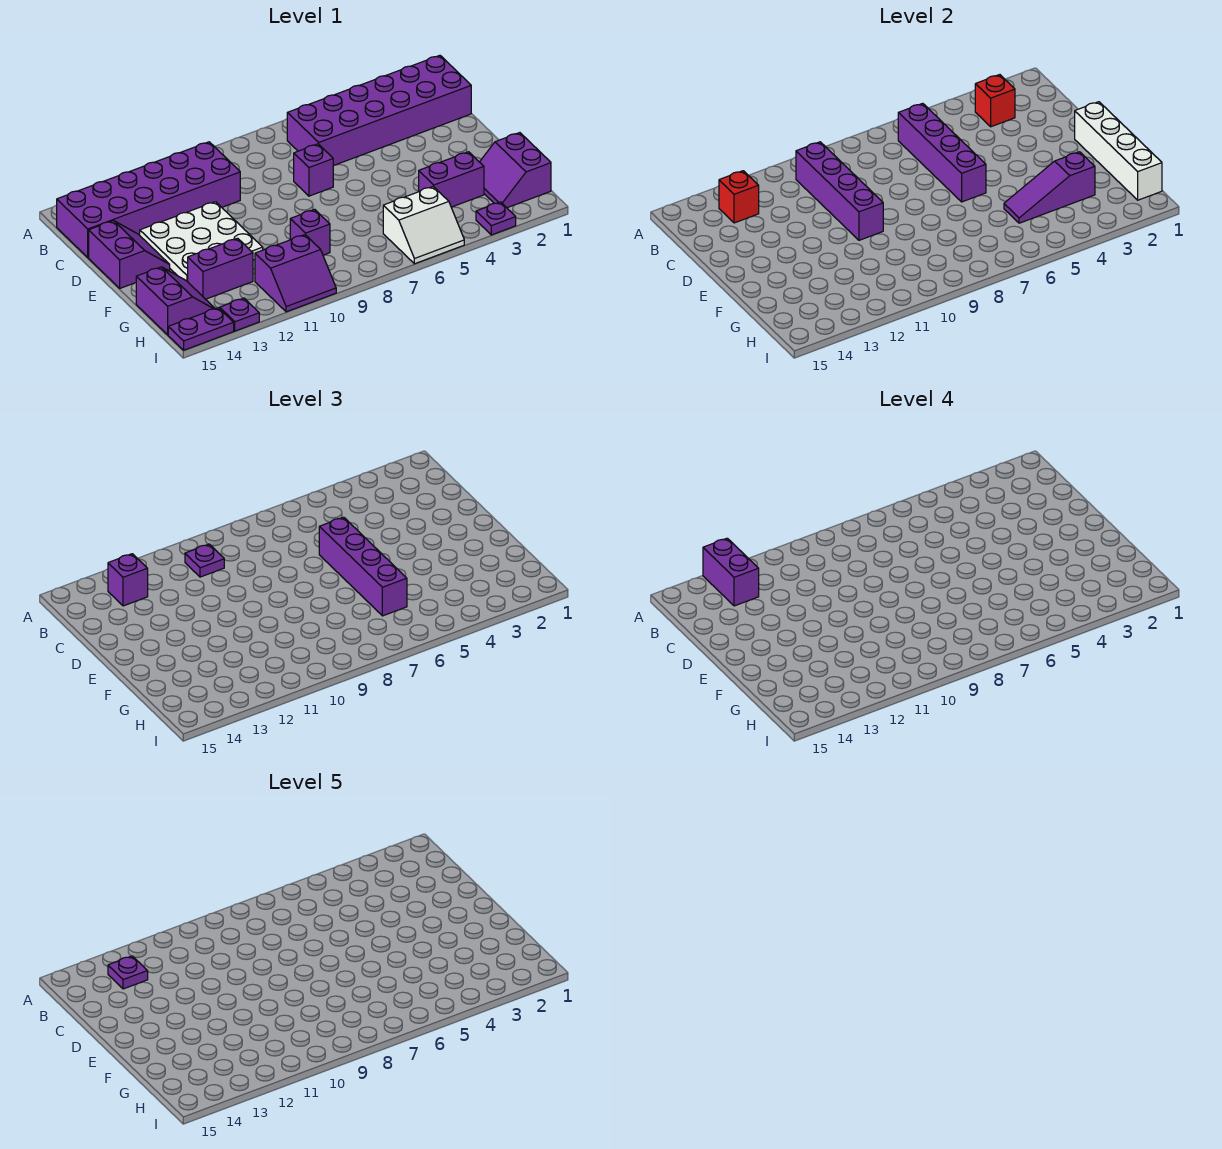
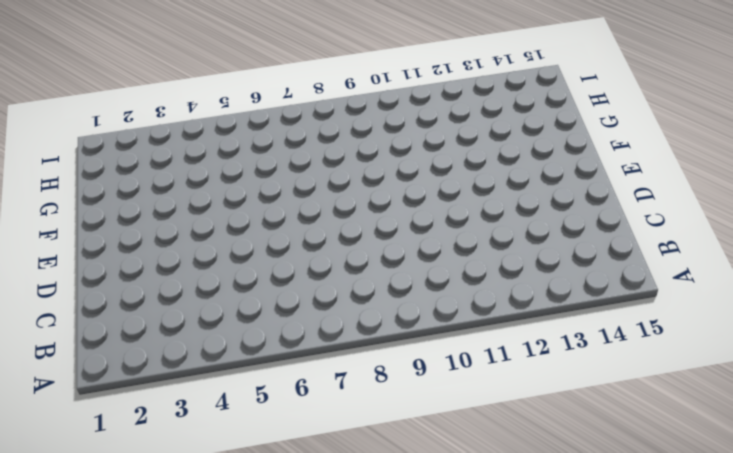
none -> purple brick B1:C6 level 1
none -> purple brick B10:C15 level 1
none -> purple brick D7 level 1

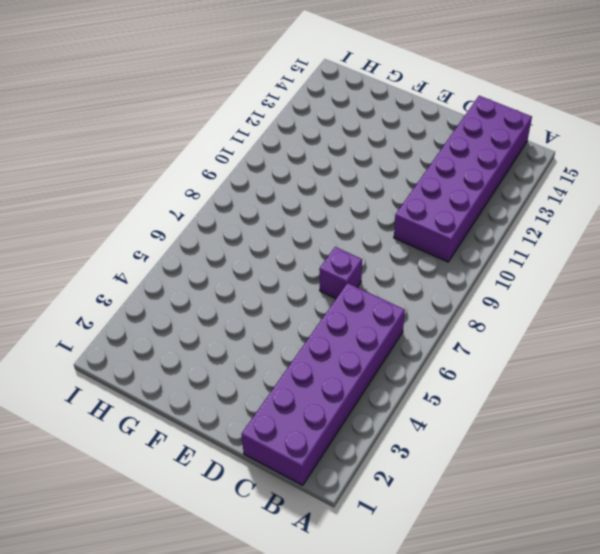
none -> white plate D11:F13 level 1
none -> purple slope D14:E15 level 1 top 15
none -> purple slope G1:H2 level 1 top 1

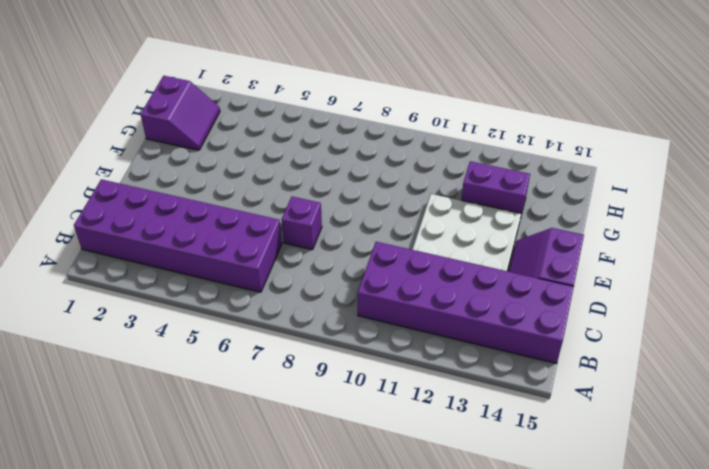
none -> purple brick G3:G4 level 1
none -> purple brick G9 level 1
none -> purple slope G14:H15 level 1 top 15

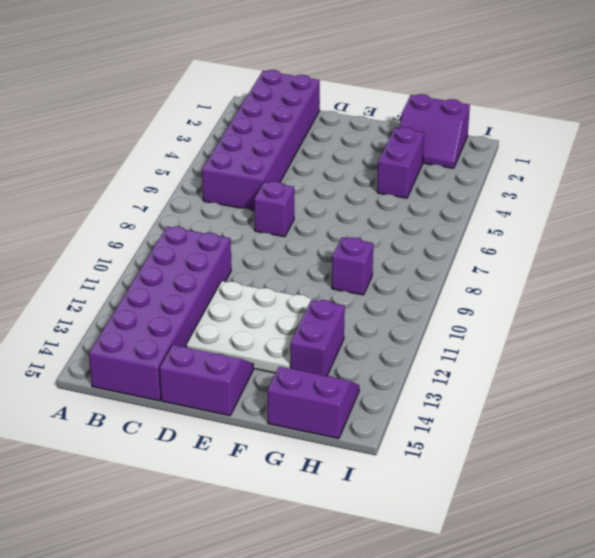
none -> white slope H5:I6 level 1 top H
none -> purple slope H10:I11 level 1 top H
none -> purple plate I3 level 1

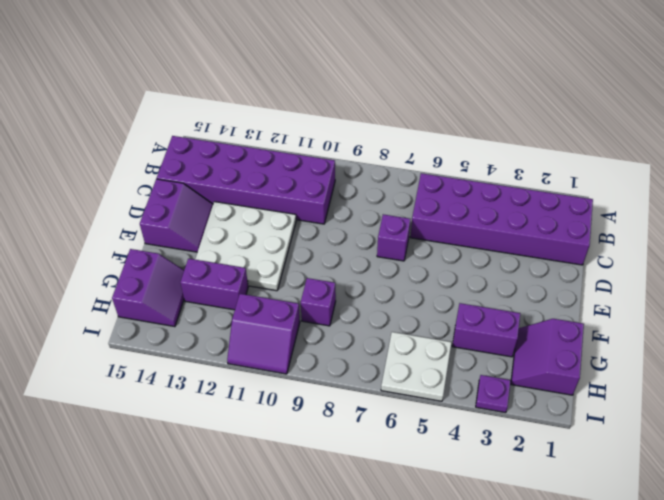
white plate H5:I6 level 1 -> white slope H5:I6 level 1 top H
none -> purple plate I13 level 1
none -> purple plate I14:I15 level 1
none -> red brick B3 level 2

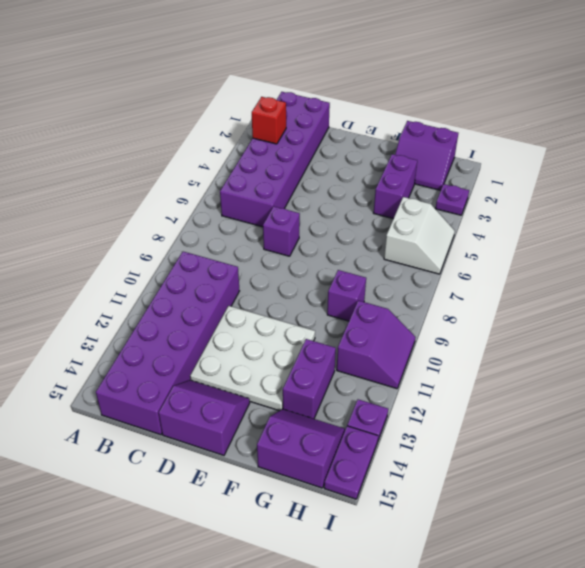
none -> purple brick B6:E6 level 2
none -> purple brick B10:E10 level 2
none -> red brick B13 level 2

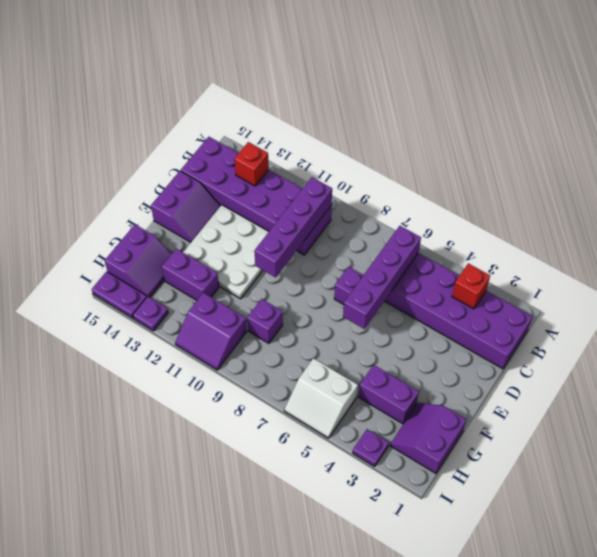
none -> white brick E1:H1 level 2
none -> purple slope G3:G5 level 2 top 3
none -> purple plate B10 level 3

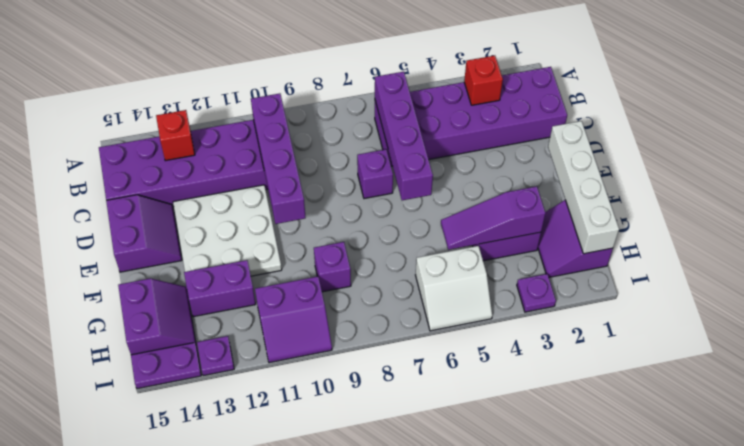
none -> purple plate B10 level 3
none -> purple brick B13 level 3
none -> purple brick D6:G6 level 3

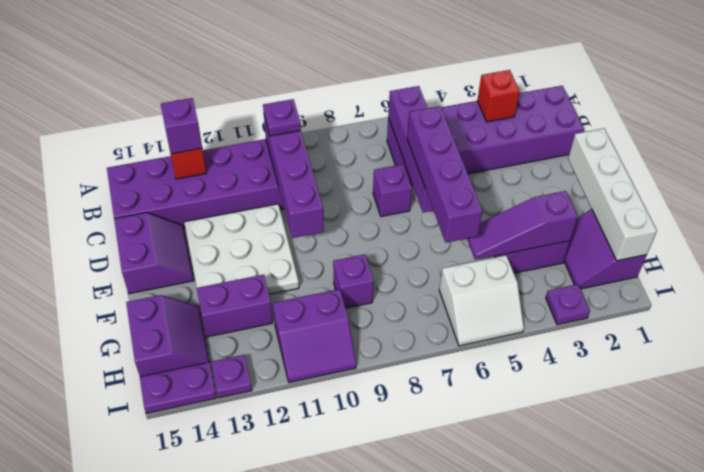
none -> purple brick A13:B13 level 4
none -> purple plate B13 level 5

